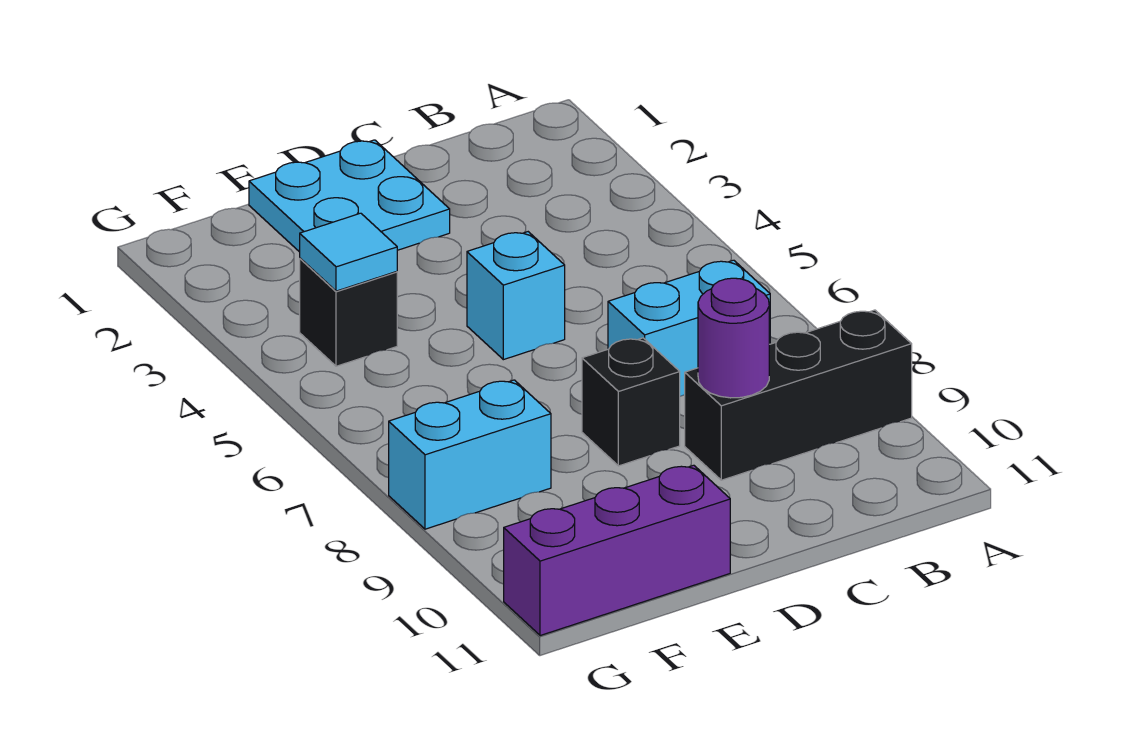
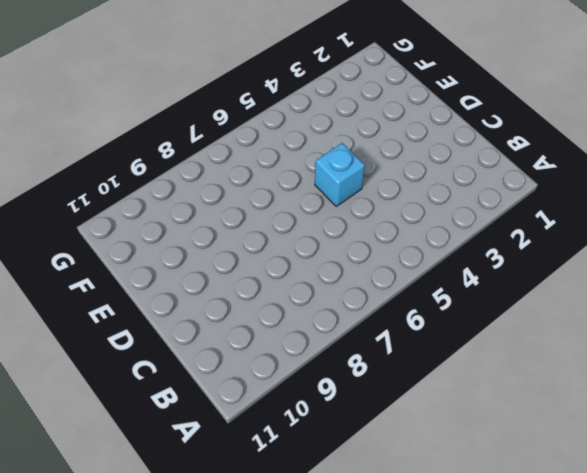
none -> black brick A9:C9 level 1
none -> cyan brick B7:C7 level 1

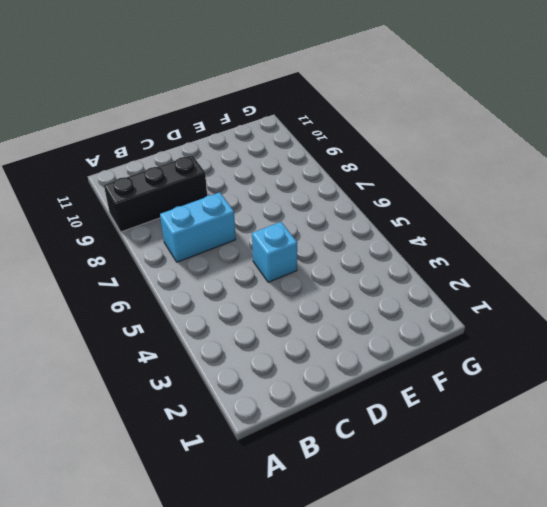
none -> cyan plate D1:E2 level 1
none -> black brick D8 level 1

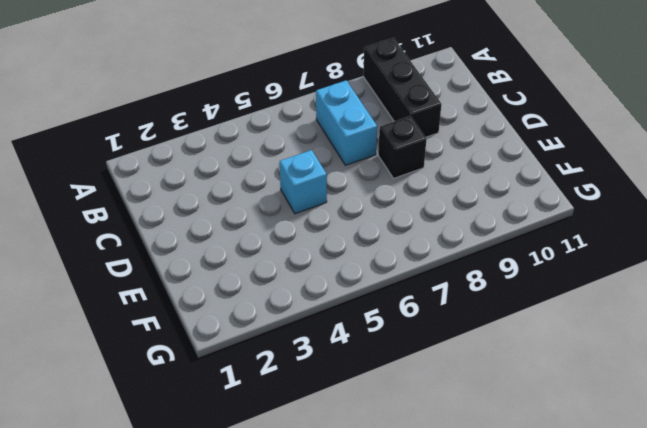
none -> cyan plate D1:E2 level 1
none -> purple brick E11:G11 level 1

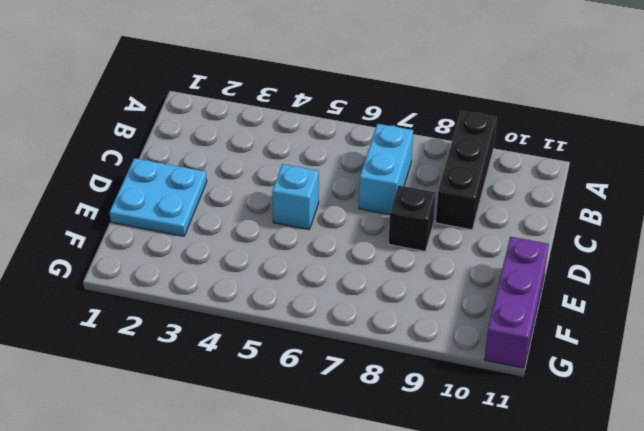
none -> black brick F4 level 1
none -> cyan brick F8:G8 level 1

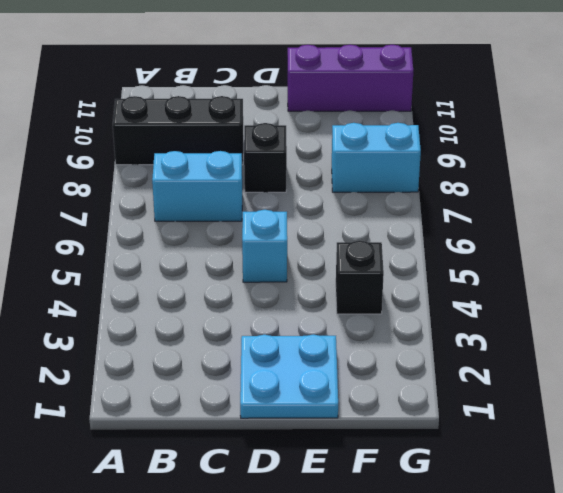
none -> purple round brick C9 level 2
none -> cyan tile F4 level 2

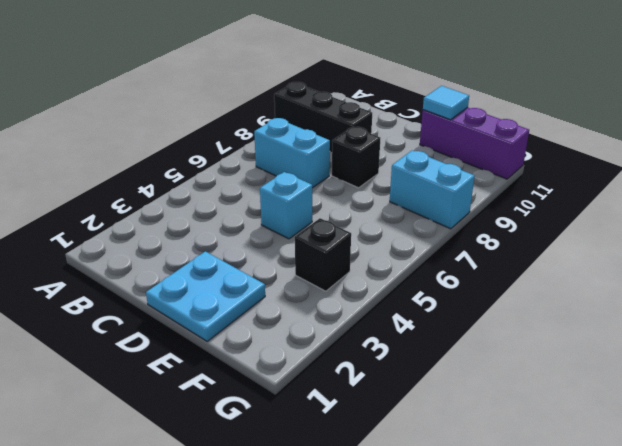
cyan tile E11 level 2 -> cyan tile F4 level 2
none -> purple round brick C9 level 2

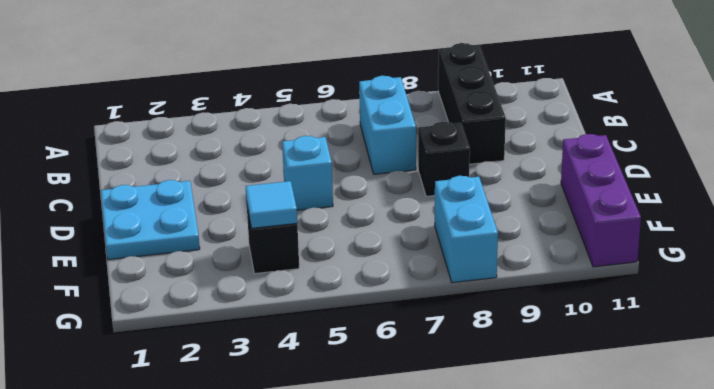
none -> purple round brick C9 level 2

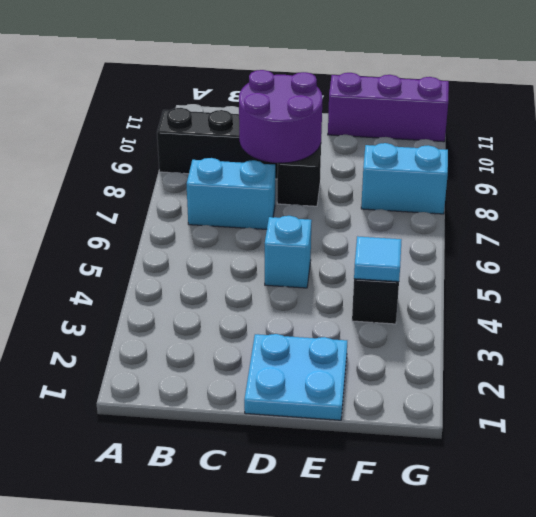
purple round brick C8:D9 level 2 -> purple round brick C9 level 2

